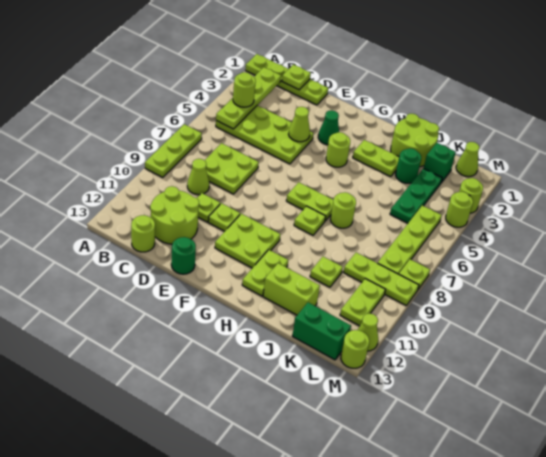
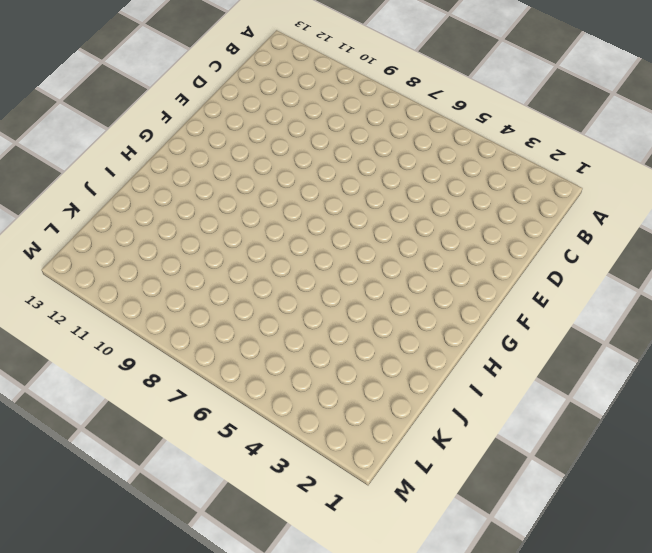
none -> lime plate A1:D1 level 1
none -> lime plate A7:A9 level 1
none -> lime plate B4:E5 level 1
none -> lime plate C7:D8 level 1

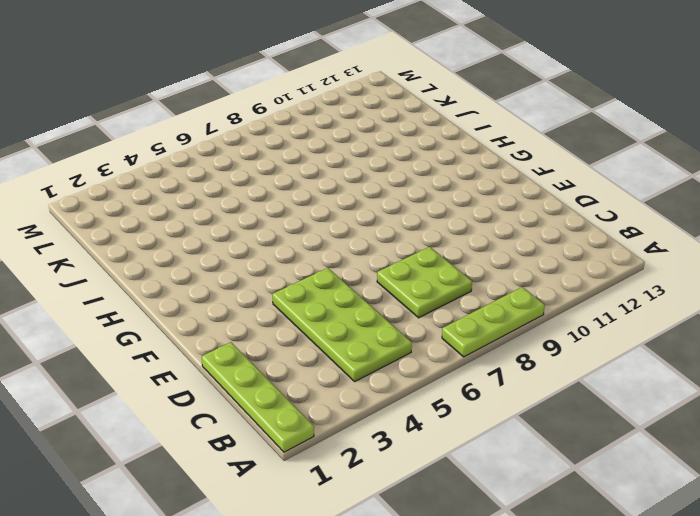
none -> lime cone C9 level 1
none -> lime round brick C11:D12 level 1
none -> lime round brick C13 level 1
none -> lime plate D10 level 1

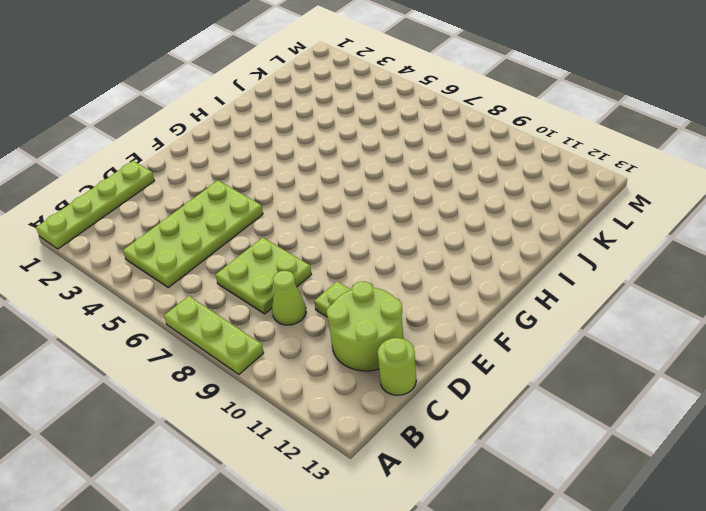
none -> lime plate E10 level 1
none -> green round brick E13 level 1
none -> green cone F3 level 1
none -> lime plate F10:G11 level 1

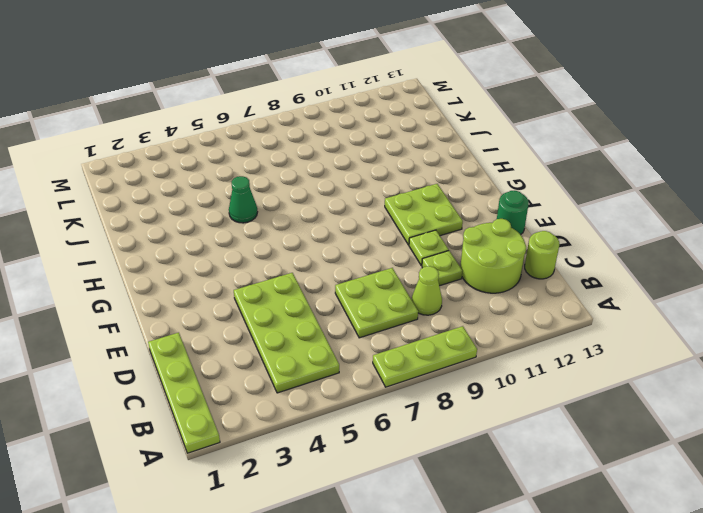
green cone I5 level 1 -> green cone F3 level 1
none -> lime round brick G4 level 1
none -> lime plate G7:H7 level 1
none -> lime plate H3:I3 level 1
none -> lime plate H8 level 1

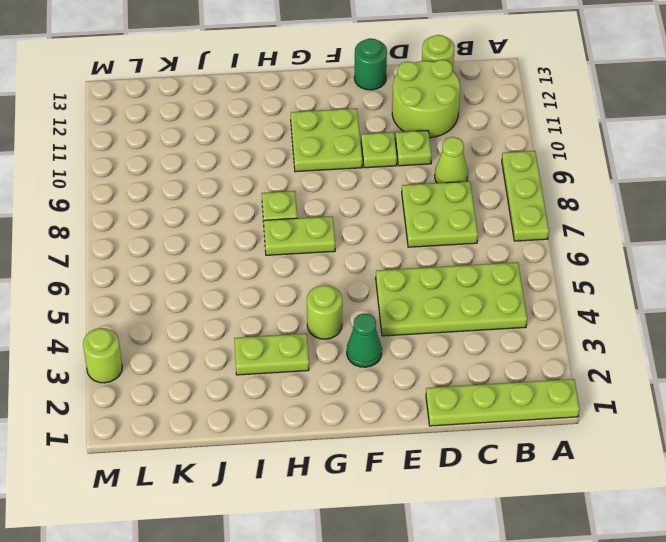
none -> lime plate H11:H12 level 1
none -> lime round brick I1:J2 level 1
none -> lime round brick I7 level 1
none -> lime brick I12:J12 level 1

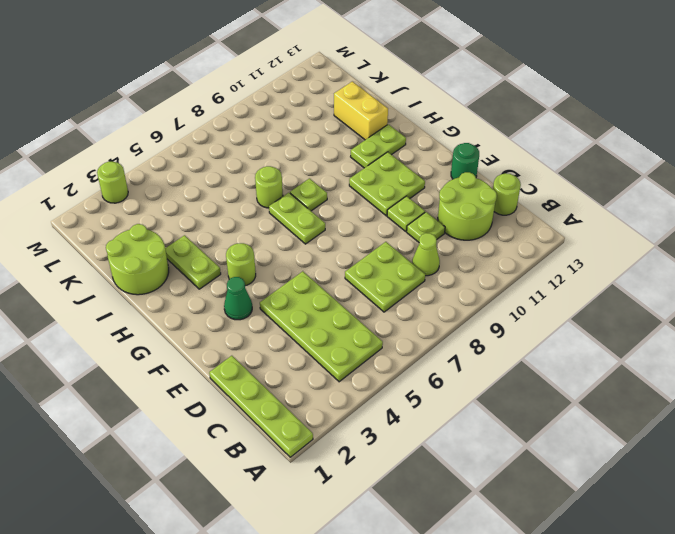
yellow brick I12:J12 level 1 -> lime brick I12:J12 level 1
none -> lime plate A7:A9 level 1
none -> green round brick J3 level 1
none -> lime plate J10 level 1
none -> green brick K2 level 1

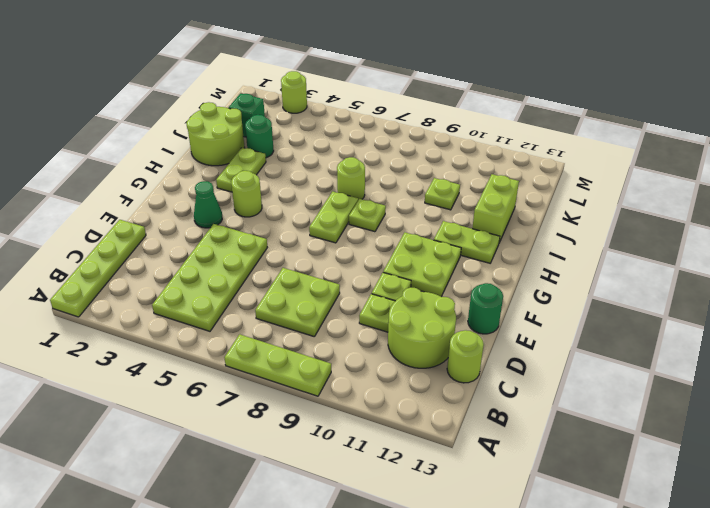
none -> lime cone C9 level 1
none -> green plate K3:K5 level 1
none -> lime plate K9:M9 level 1
none -> green brick K13:L13 level 1

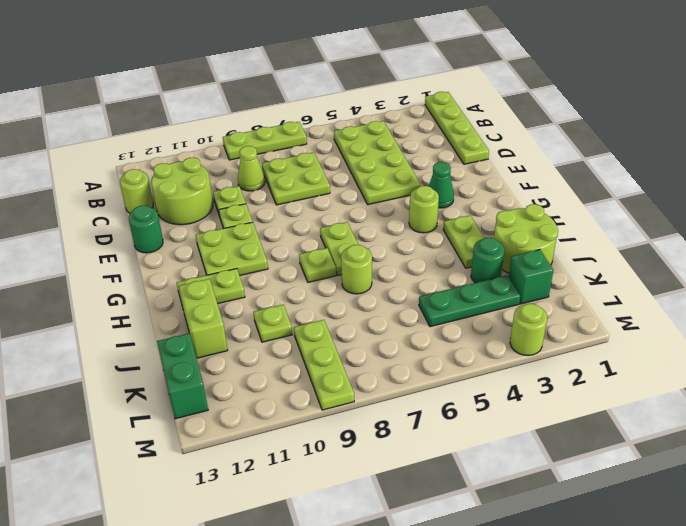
none -> lime cone L1 level 1
none -> lime plate L5:L8 level 1
none -> lime plate L10:L11 level 1
none -> lime round brick M4 level 1

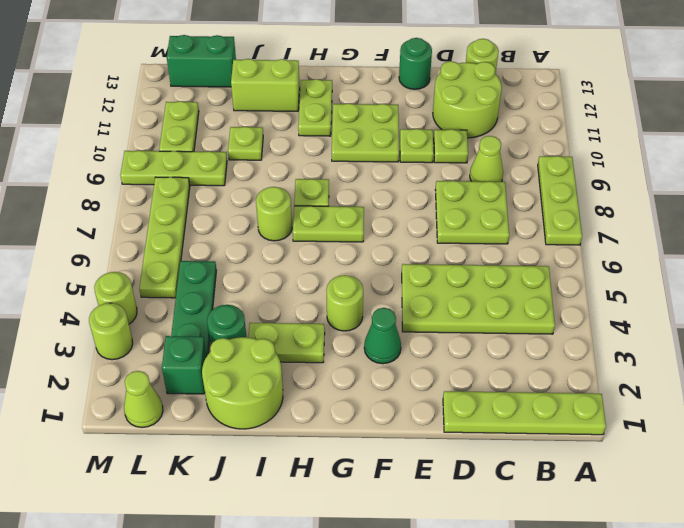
none -> lime plate M8 level 1
none -> lime cone M12 level 1
none -> lime round brick M13 level 1
none -> lime plate B2:B5 level 2

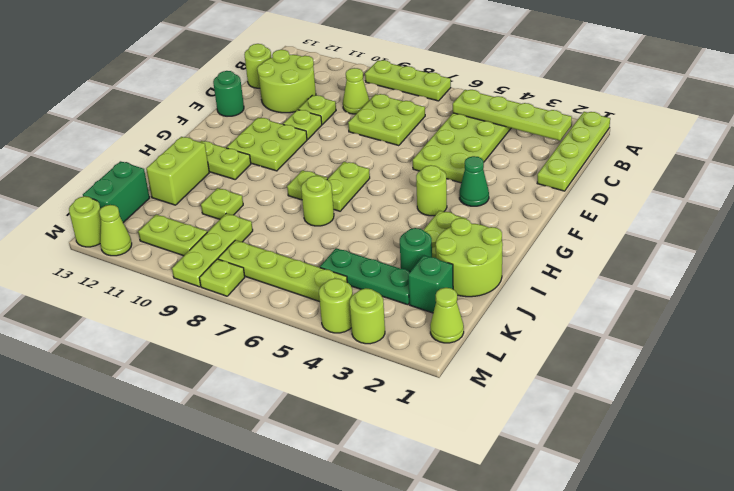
none -> lime plate C1 level 2
none -> lime cone E4 level 2
none -> lime round brick B4 level 3

